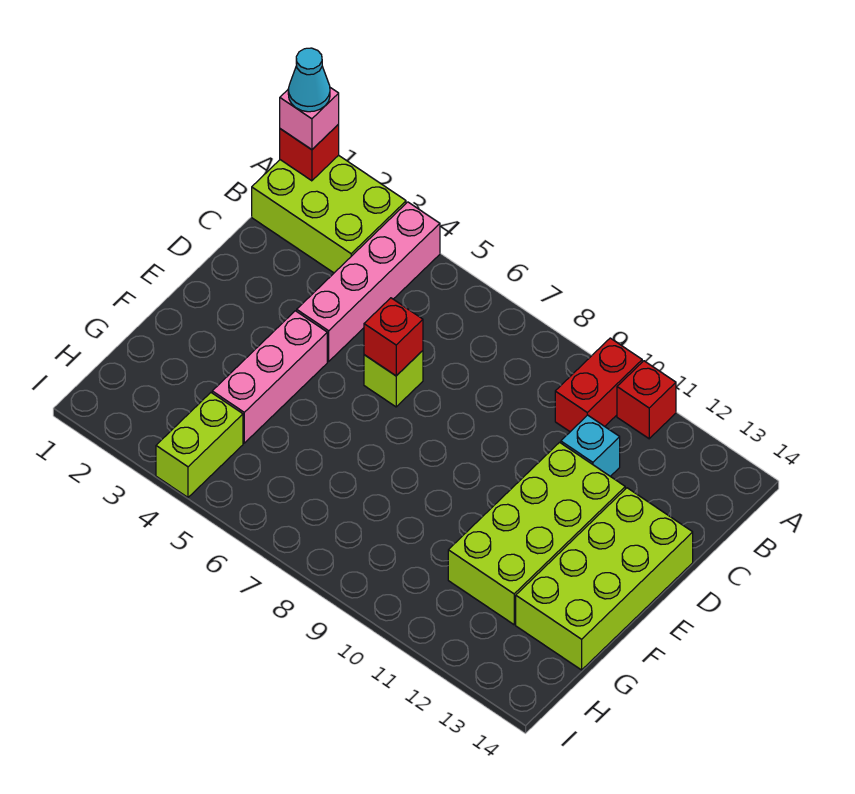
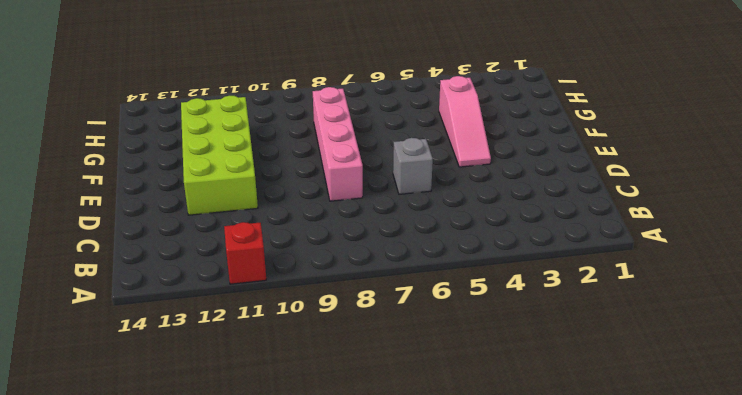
grey brick D6 level 1 -> lime brick D6 level 1
pink brick D8:G8 level 1 -> pink brick A4:D4 level 1
pink slope E4:G4 level 1 top G -> pink brick E4:G4 level 1
none -> lime brick A1:B3 level 1
none -> red brick A10:B10 level 1
none -> cyan brick C11 level 1

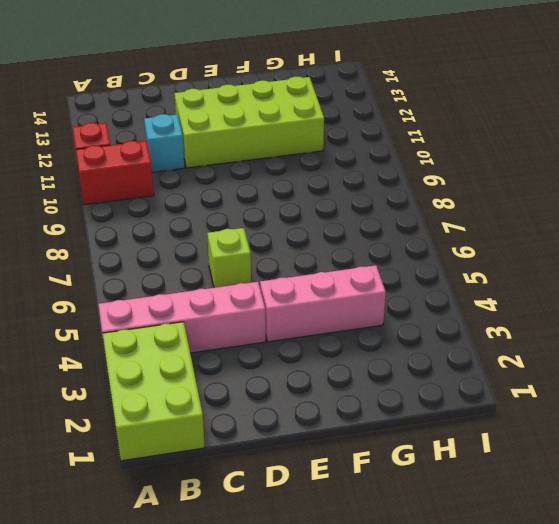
none -> lime brick D13:G14 level 1
none -> lime brick H4:I4 level 1
none -> red brick A1 level 2

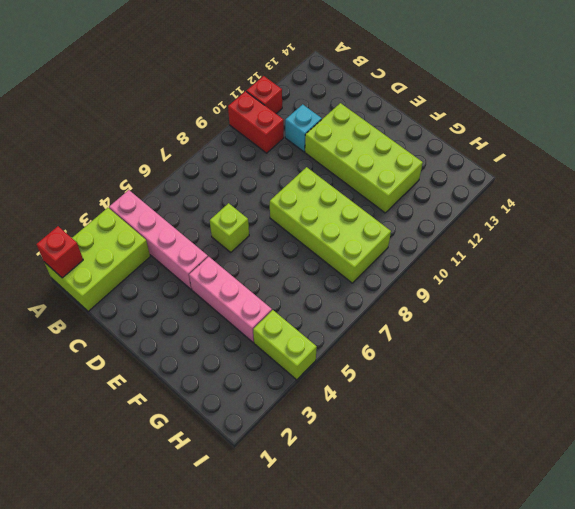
lime brick E8:H9 level 1 -> lime brick D13:G14 level 1
none -> red brick D6 level 2
none -> pink brick A1 level 3
none -> cyan cone A1 level 4

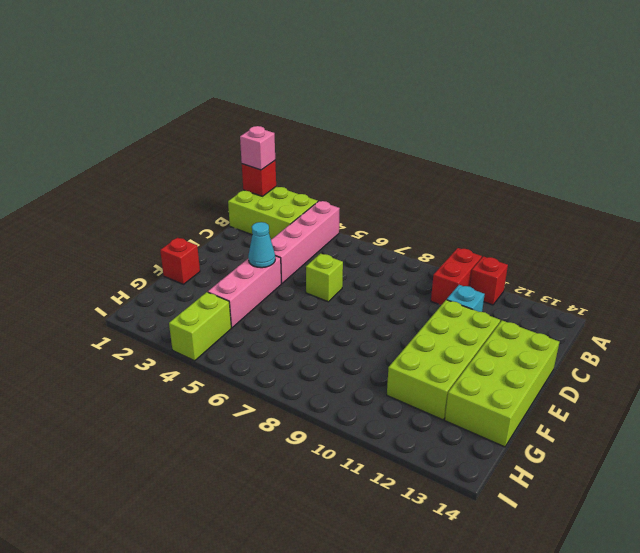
cyan cone E4 level 2 -> cyan cone A1 level 4
red brick F1 level 1 -> red brick D6 level 2

